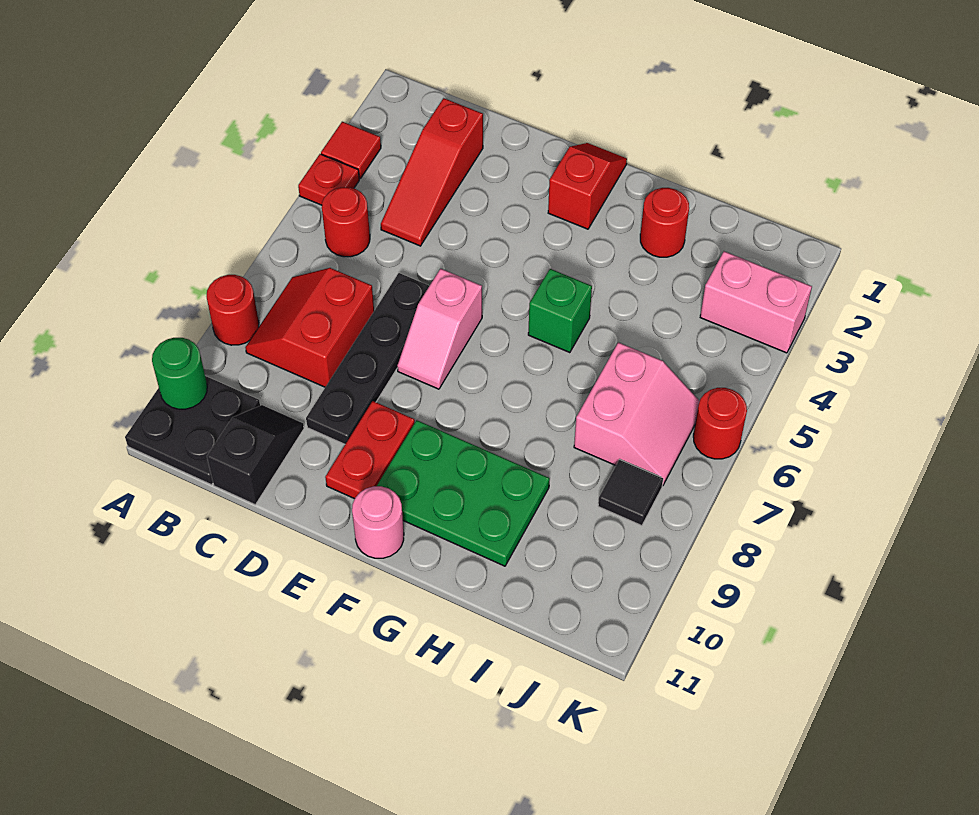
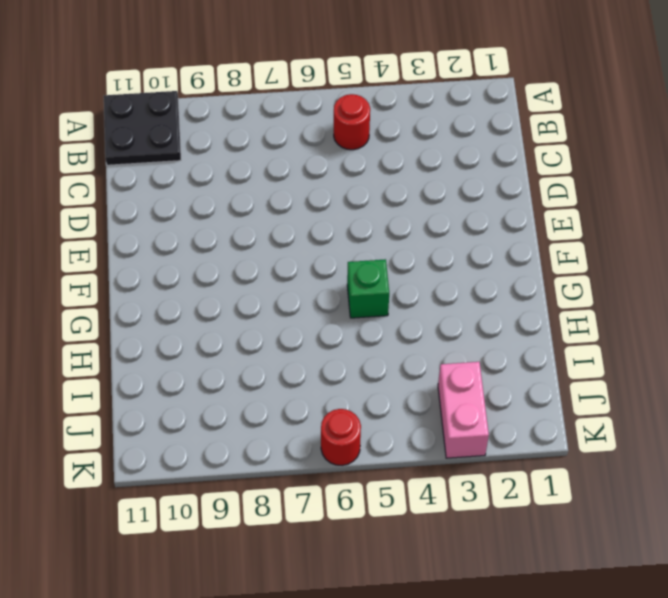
none -> red tile A3 level 1
none -> red plate A4 level 1
none -> red round brick A8 level 1

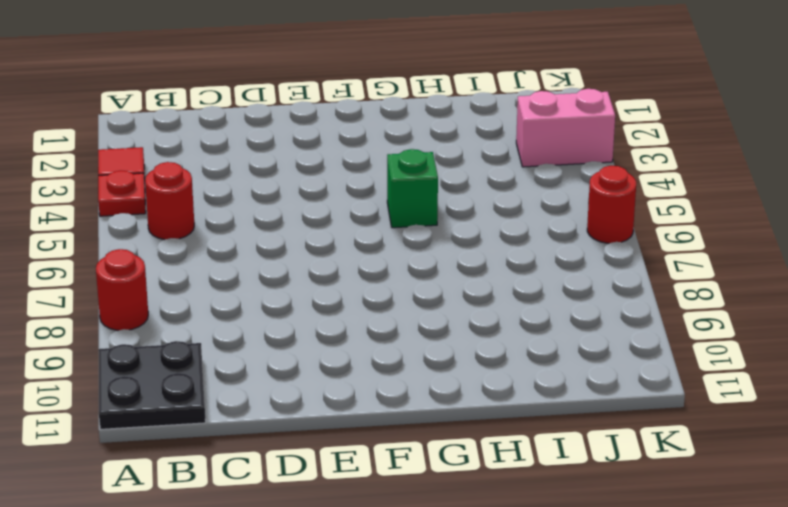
none -> red slope B7:C8 level 1 top C
none -> red slope C2:C4 level 1 top 2
none -> black slope C10:C11 level 1 top 11

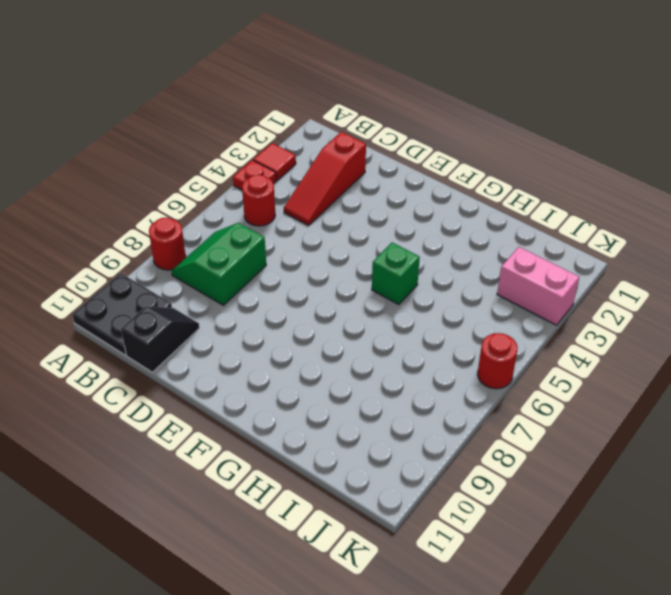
green slope B7:C8 level 1 top C -> red slope B7:C8 level 1 top C
none -> black plate D6:D9 level 1
none -> pink slope E6:E7 level 1 top 6
none -> red plate E9:E10 level 1

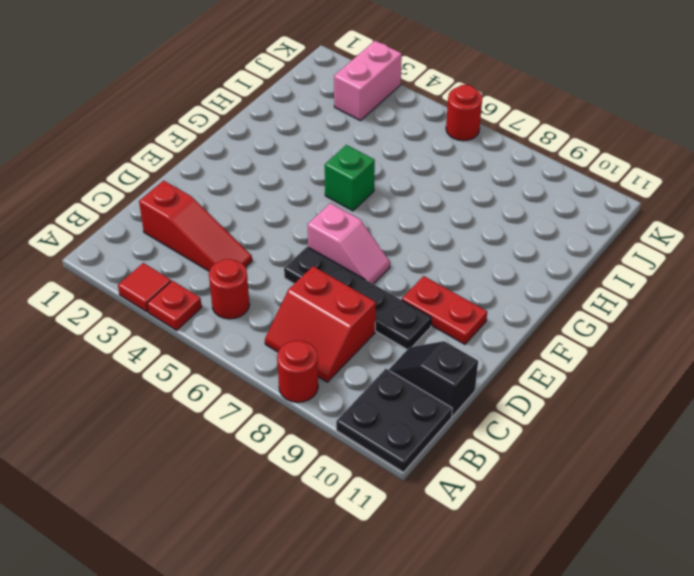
none -> red slope F1:F2 level 1 top 2
none -> green plate F9:H10 level 1
none -> pink round brick F11 level 1

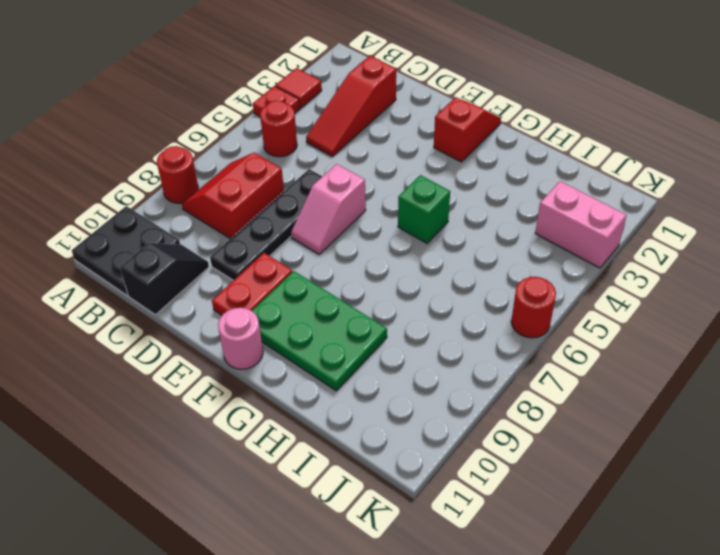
none -> red round brick H2 level 1
none -> pink slope I6:J7 level 1 top I
none -> black tile J8 level 1

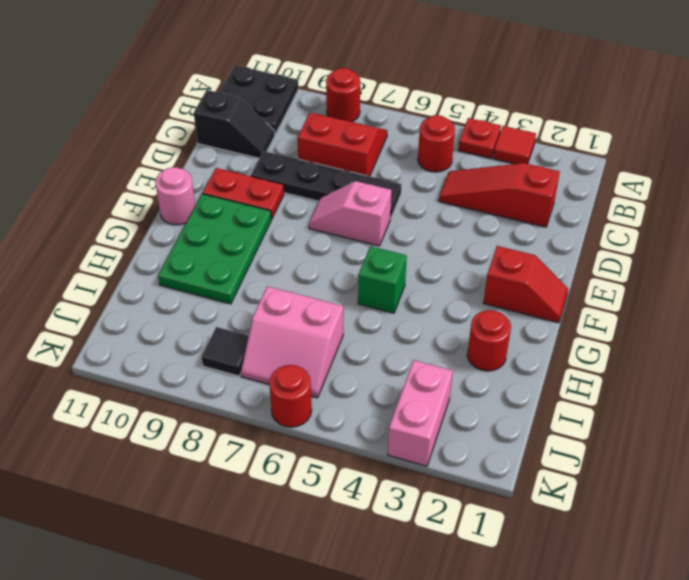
none -> green round brick A10 level 2

